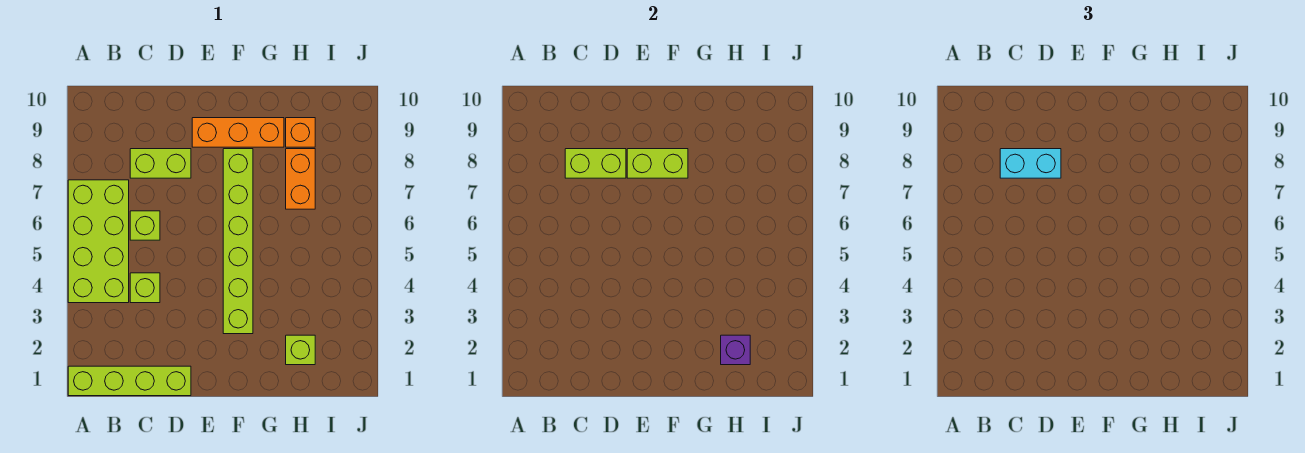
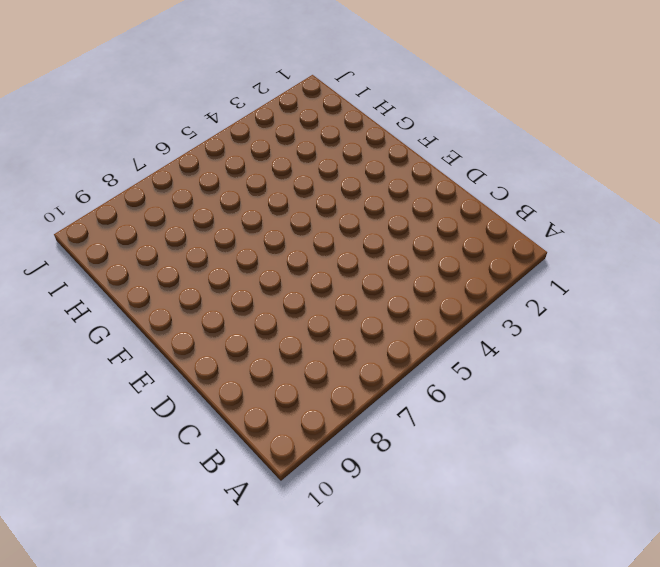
none -> lime brick A1:D1 level 1
none -> lime brick A4:B7 level 1
none -> lime brick C4 level 1

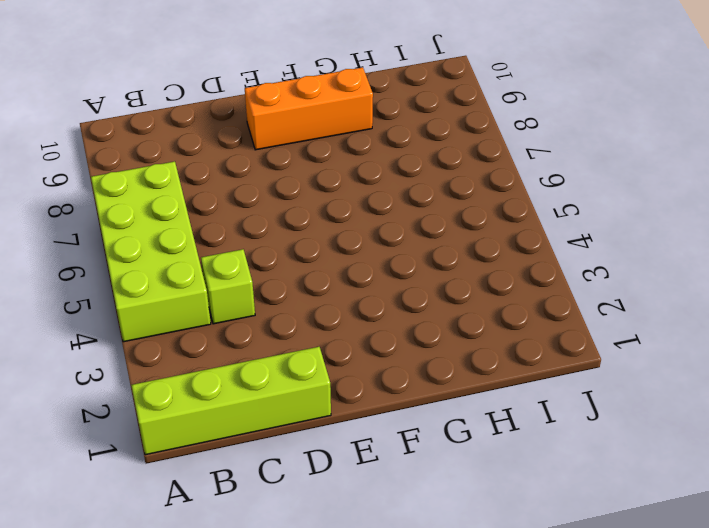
none -> lime brick C6 level 1
none -> lime brick C8:D8 level 1
none -> lime brick F3:F8 level 1

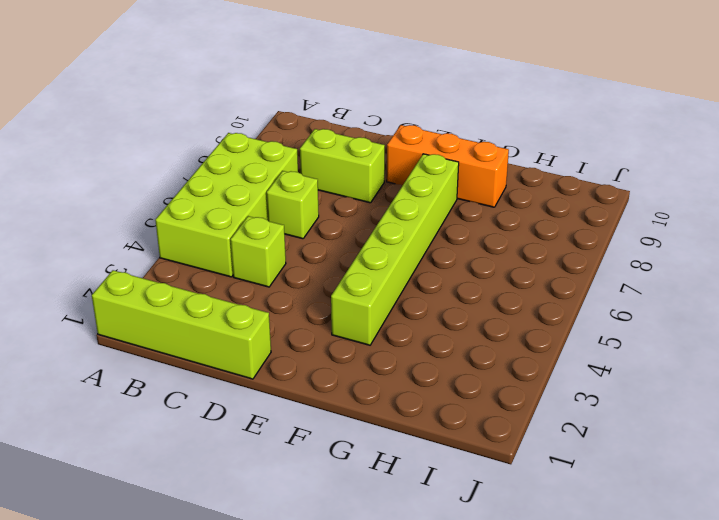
none -> lime brick H2 level 1
none -> orange brick H7:H8 level 1
none -> orange brick H9 level 1

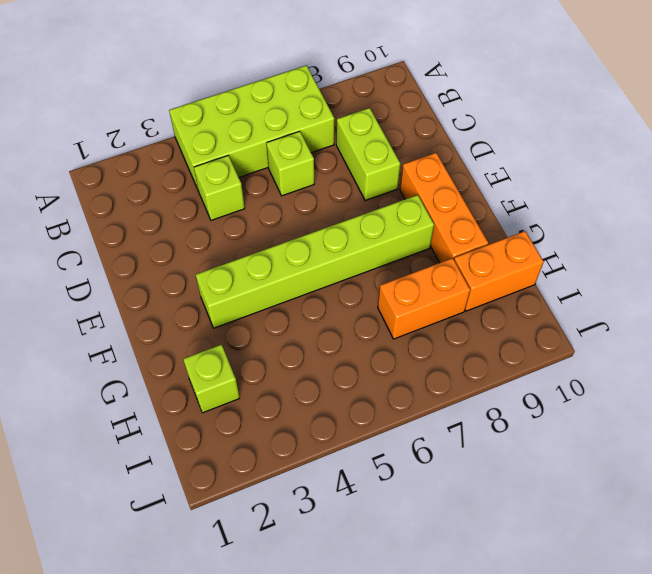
orange brick H9:H10 level 1 -> orange brick H9 level 1
none -> lime brick A1:D1 level 1
none -> lime brick C8:D8 level 2
none -> lime brick E8:F8 level 2

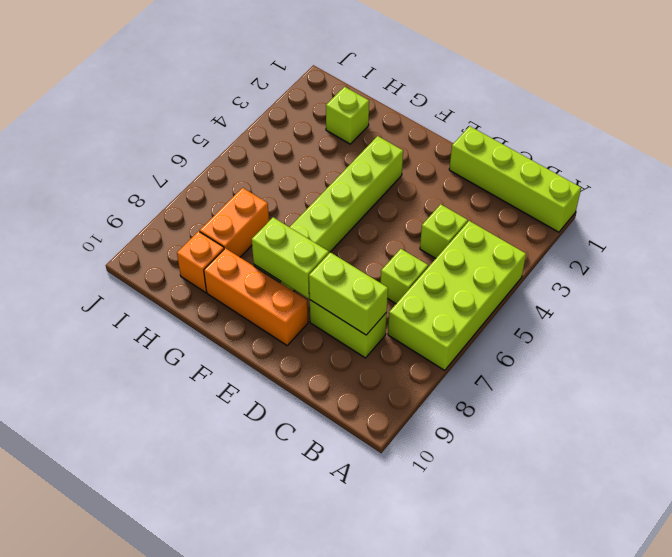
none -> purple brick H2 level 2
none -> cyan brick C8:D8 level 3

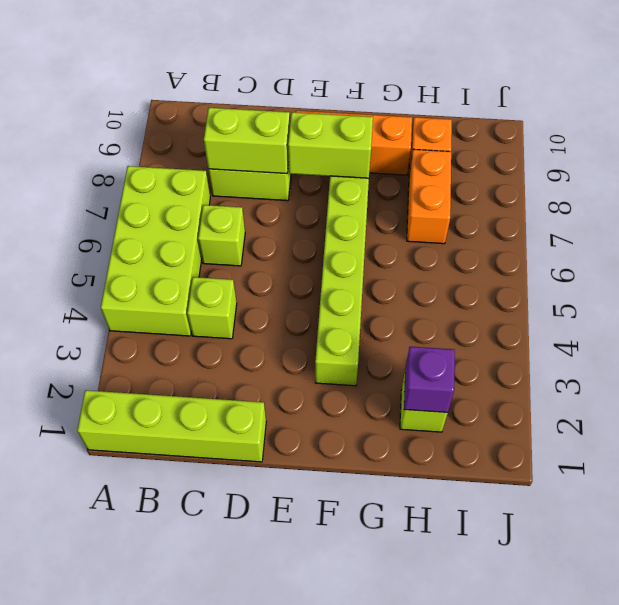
none -> cyan brick C8:D8 level 3

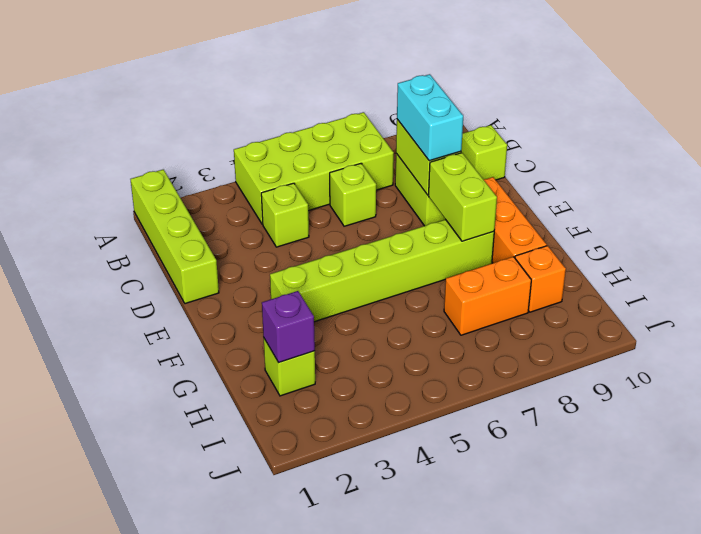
lime brick C10 level 1 -> none

